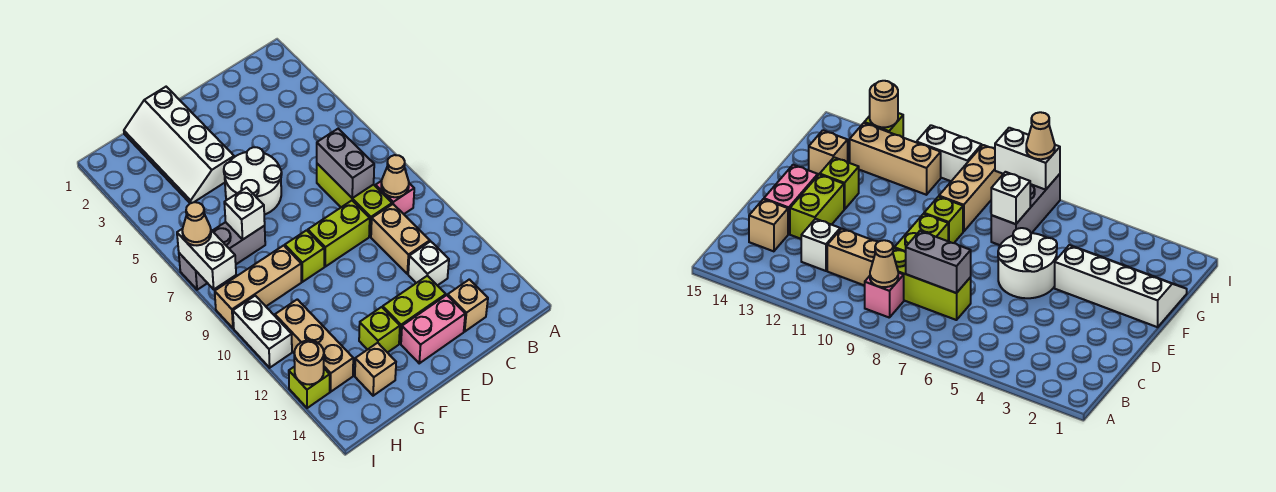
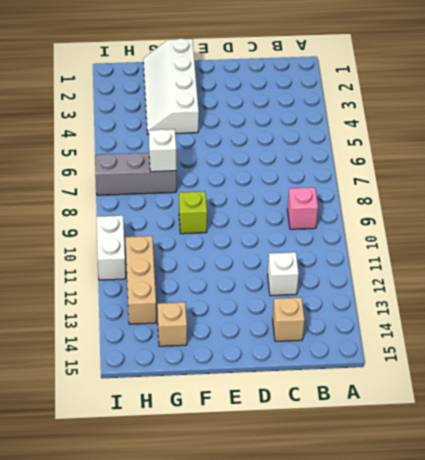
none -> lime brick C7:C9 level 1
none -> tan brick C10:C11 level 1
none -> lime brick D9:E9 level 1

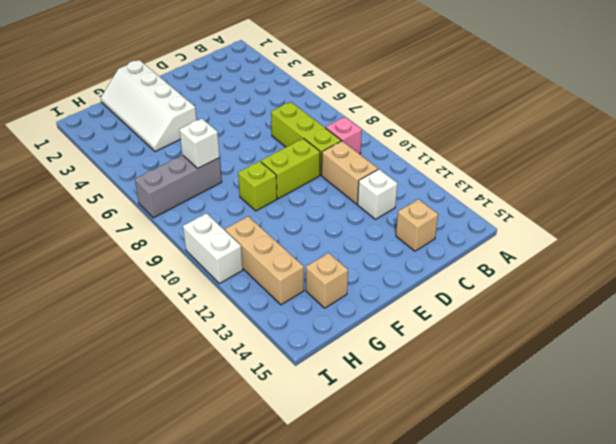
none -> lime brick D13:E13 level 1
none -> pink brick D14:E14 level 1
none -> white round brick E5:F6 level 1

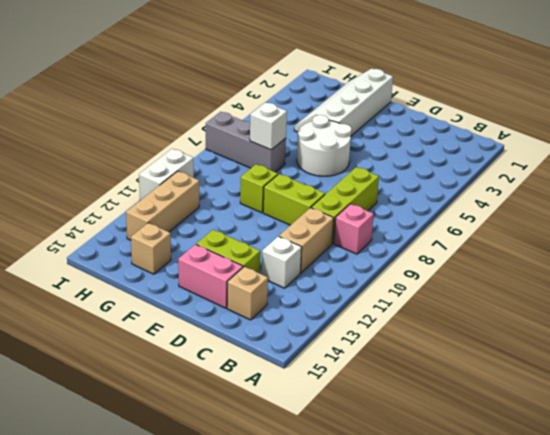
none -> lime brick F13 level 1
none -> tan brick G9:I9 level 1
none -> lime brick I13 level 1

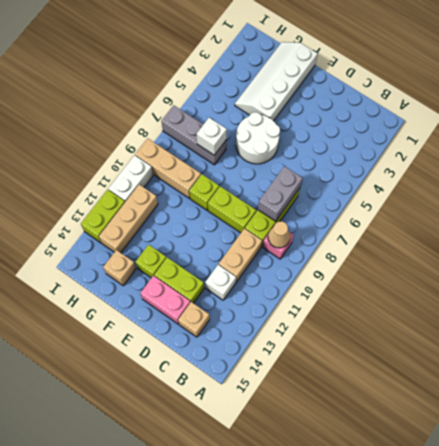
lime brick I12:I13 level 1 -> lime brick I13 level 1
none -> white brick I7:I8 level 2
none -> tan round brick I13 level 2
none -> tan cone I7 level 3

